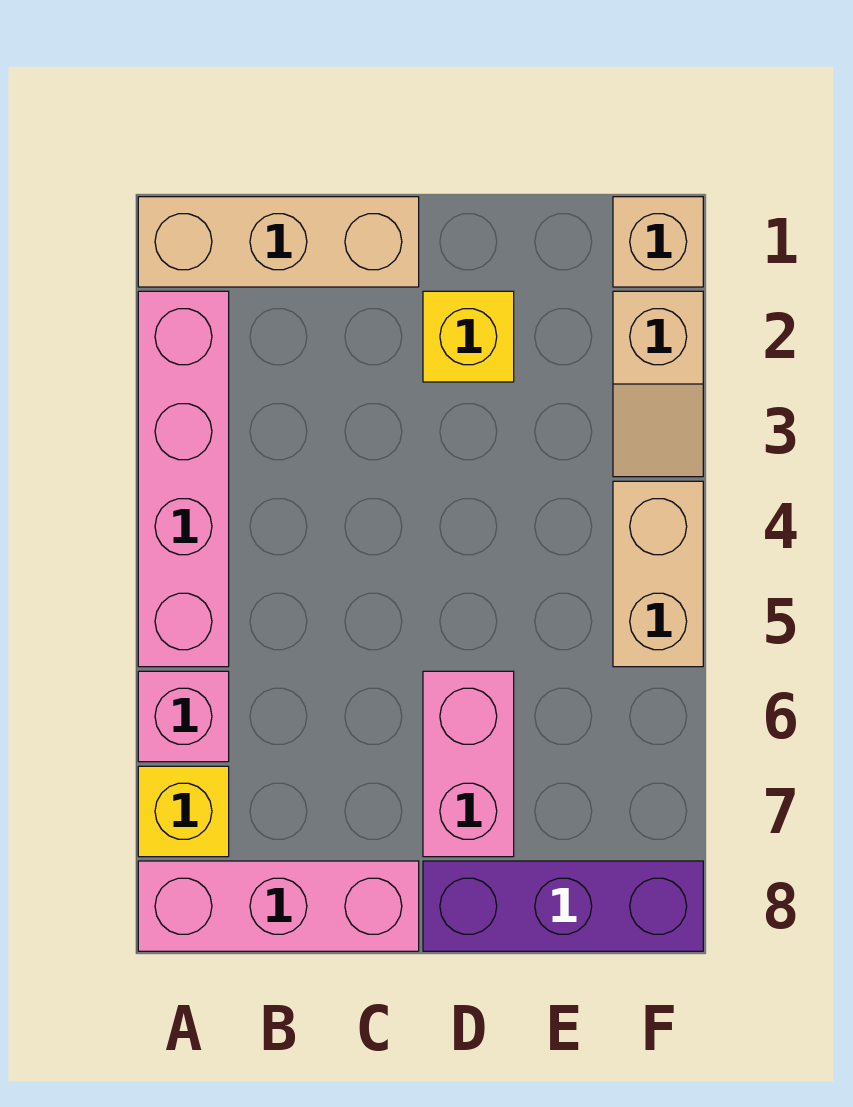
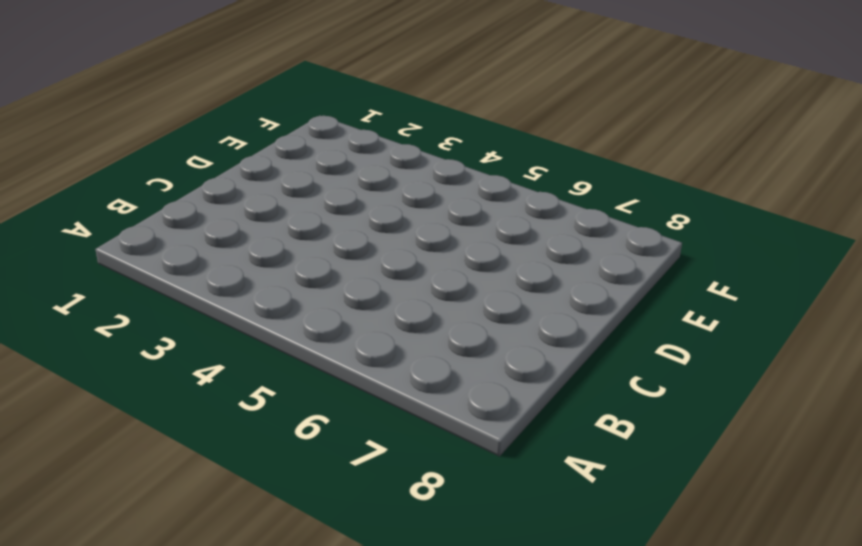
none -> tan brick A1:C1 level 1
none -> pink brick A2:A5 level 1

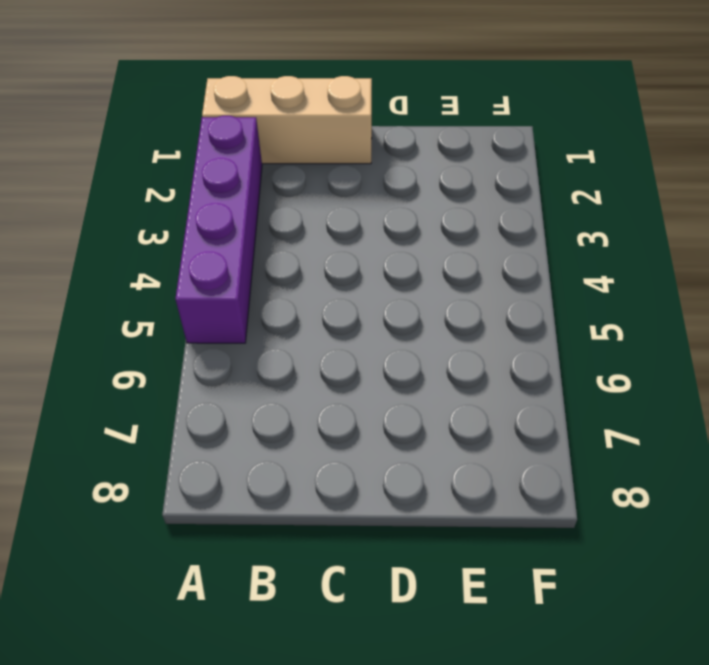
purple brick A2:A5 level 1 -> pink brick A2:A5 level 1
none -> pink brick A6 level 1
none -> yellow brick A7 level 1

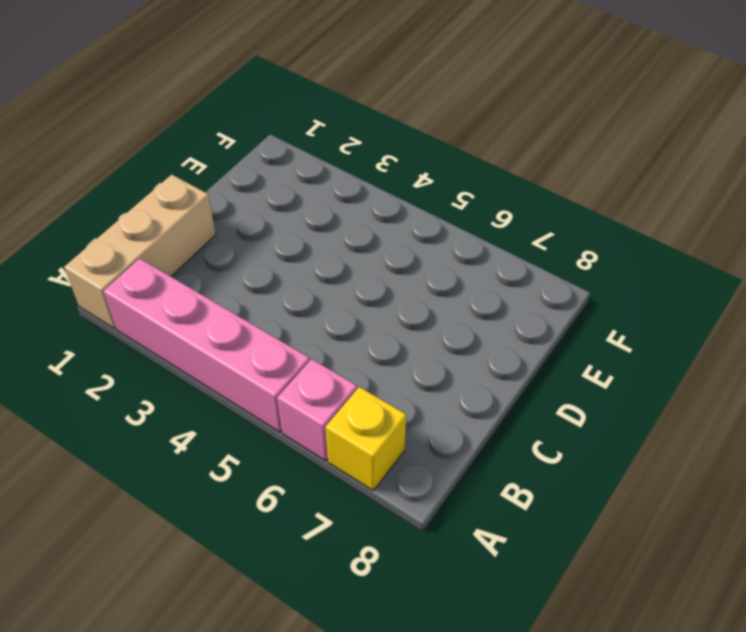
none -> pink brick A8:C8 level 1
none -> yellow brick D2 level 1

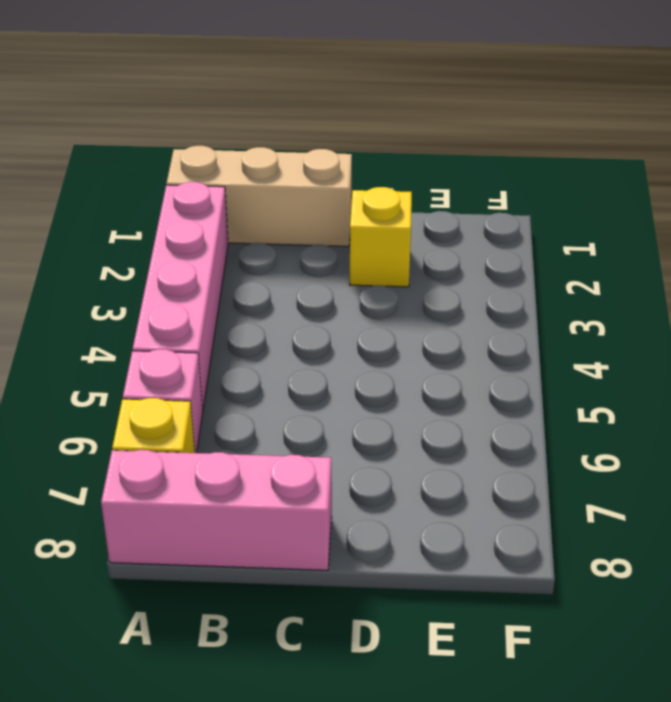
none -> pink brick D6:D7 level 1
none -> purple brick D8:F8 level 1

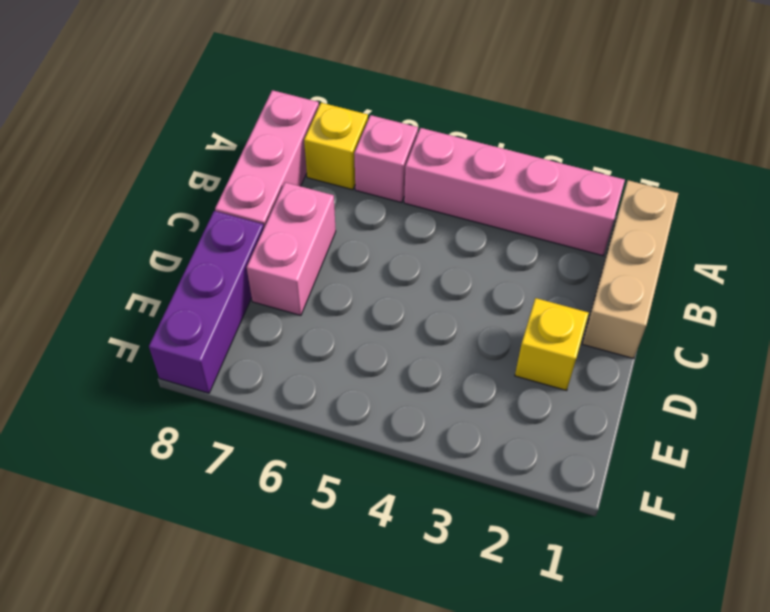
pink brick C7:D7 level 1 -> pink brick D6:D7 level 1
none -> tan brick F1 level 1
none -> tan slope F2:F3 level 1 top 2

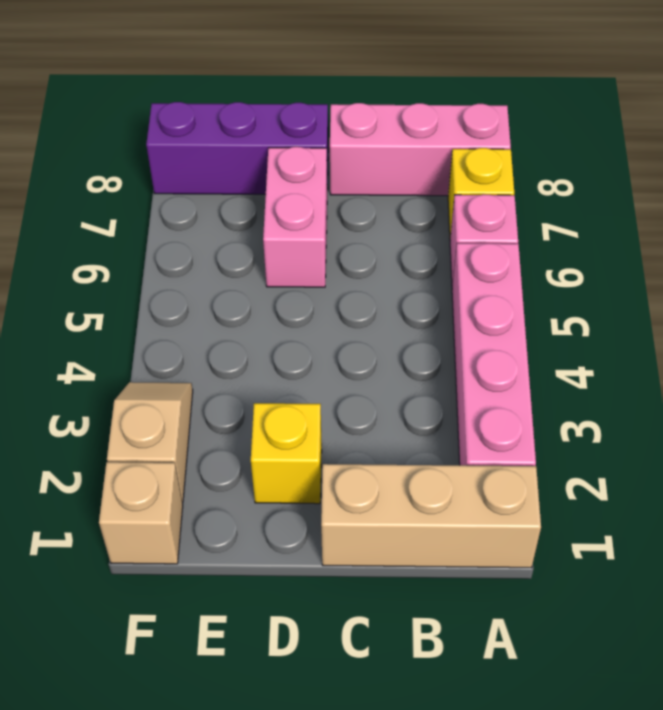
none -> tan brick F4:F5 level 1

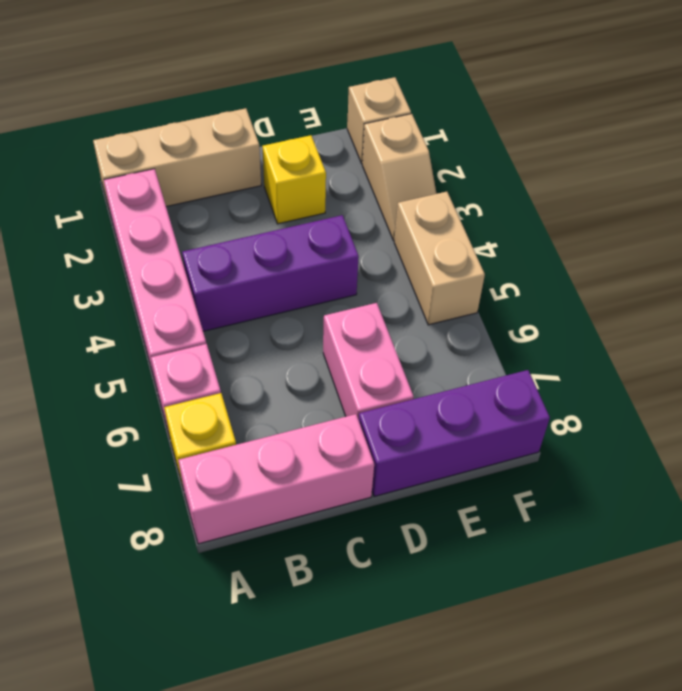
purple brick B4:D4 level 1 -> none

